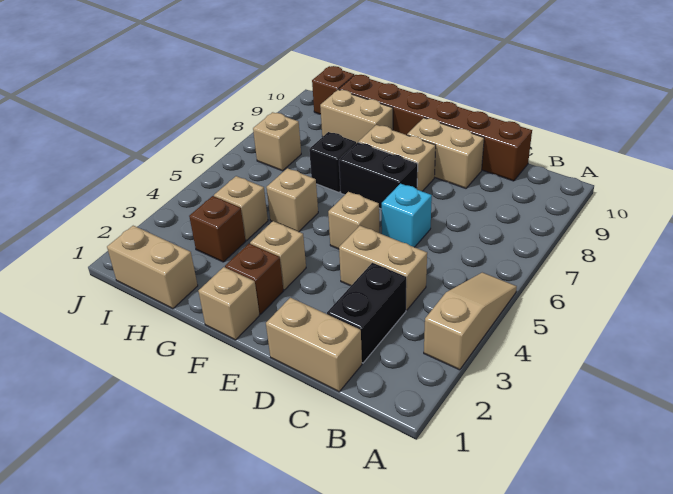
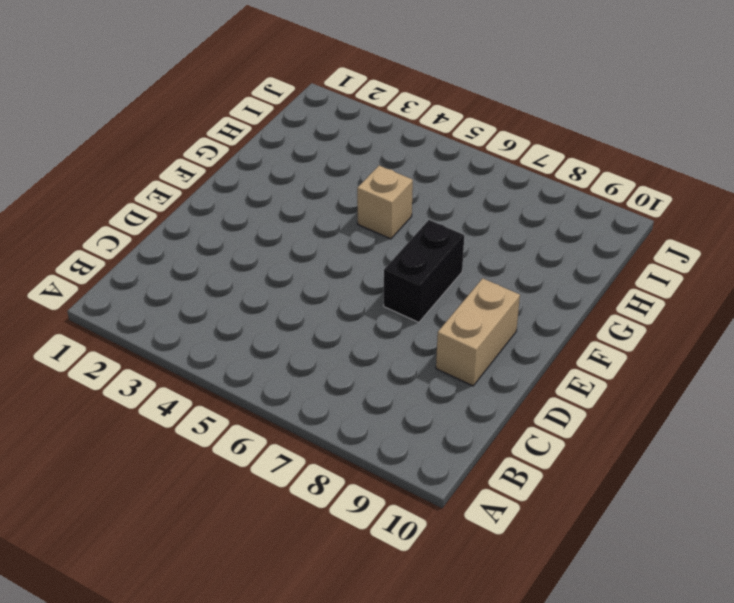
none -> tan slope A3:A5 level 1 top 3
none -> tan brick C1:D1 level 1
none -> black brick C2:C3 level 1

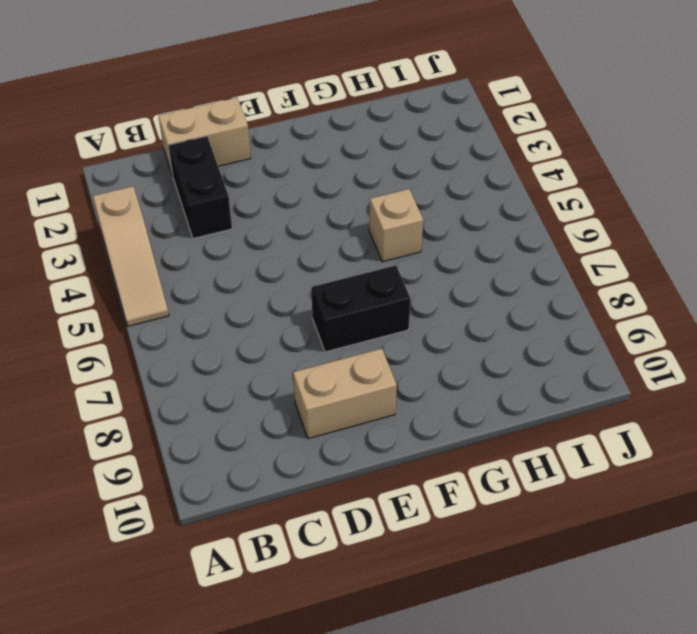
none -> tan brick C4:D4 level 1
none -> brown brick C10:H10 level 1
none -> cyan brick D6 level 1

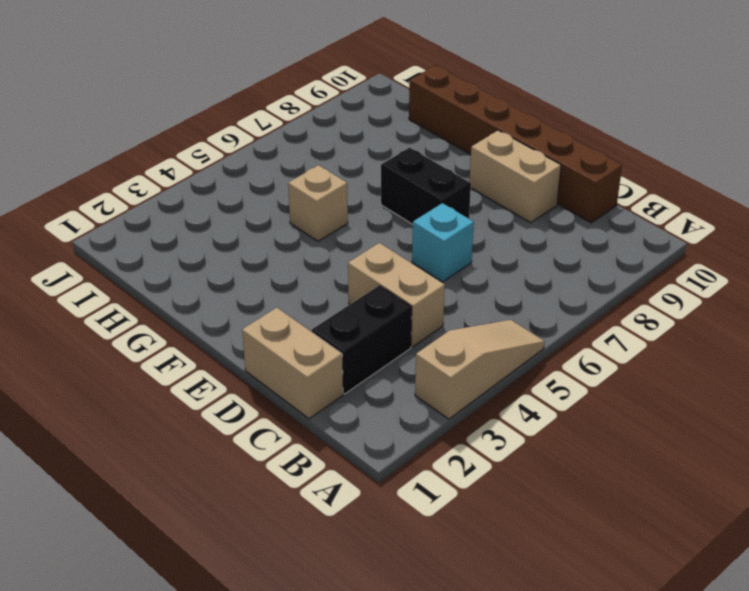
none -> tan brick E5 level 1
none -> tan brick E8:F8 level 1
none -> tan brick F1 level 1

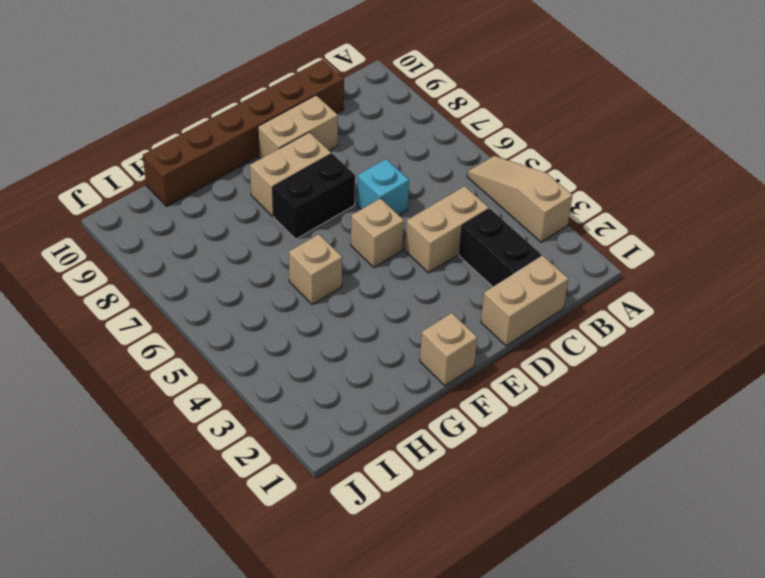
none -> brown brick F2 level 1
none -> tan brick F3 level 1
none -> black brick G7 level 1

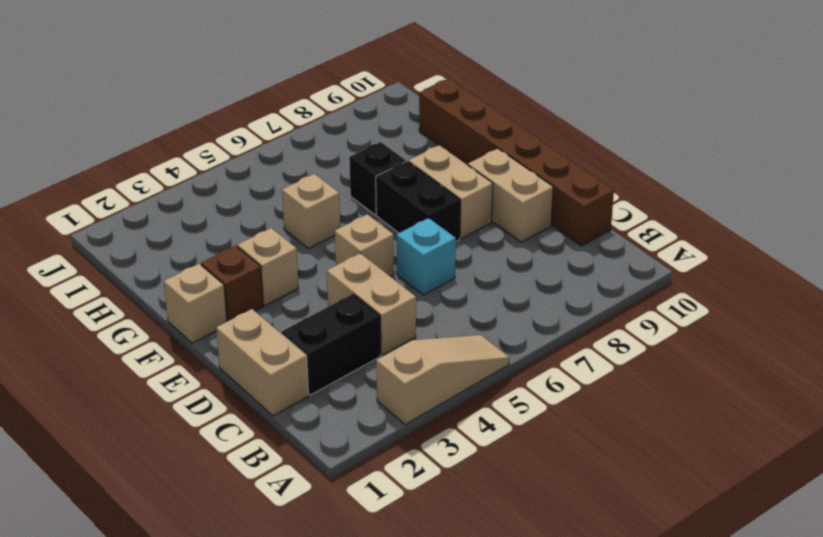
none -> tan brick G9:H9 level 1
none -> tan brick H1:I1 level 1
none -> brown brick H3 level 1

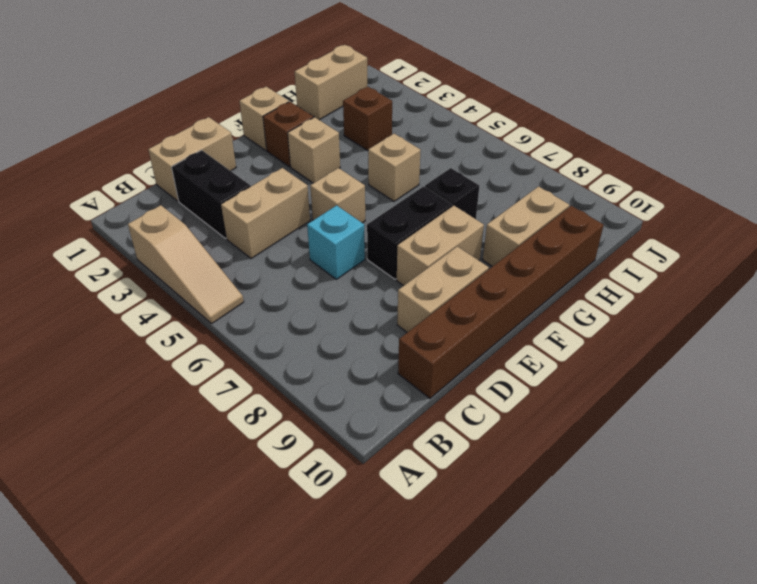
none -> tan brick H4 level 1
none -> tan brick I7 level 1
none -> brown brick I10 level 1

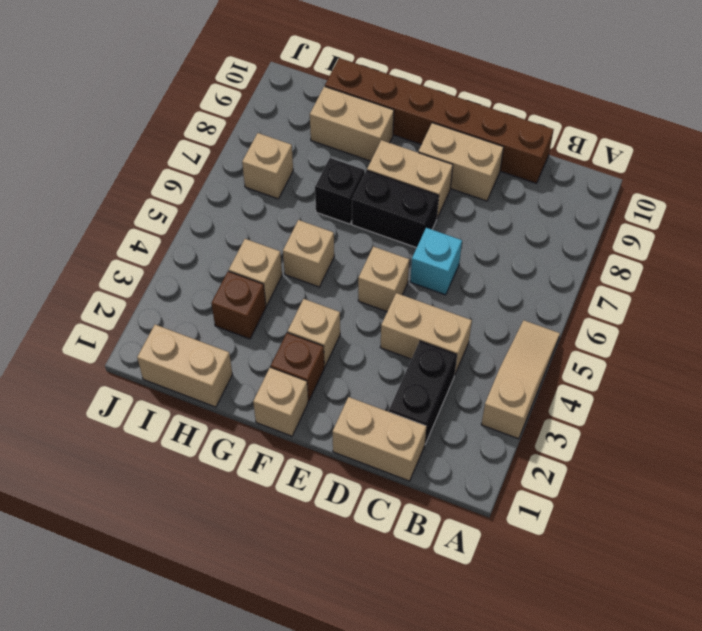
none -> brown brick I10 level 1

